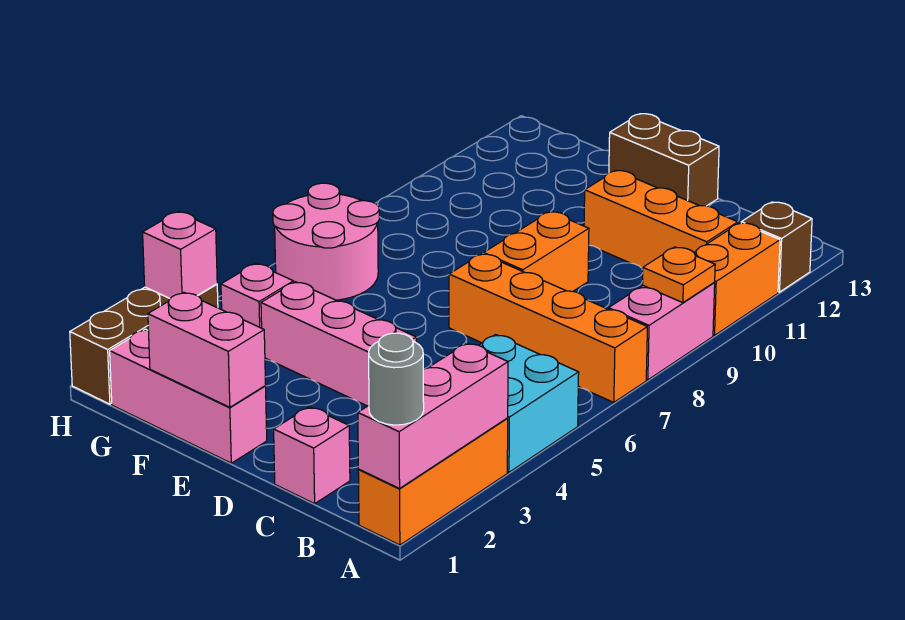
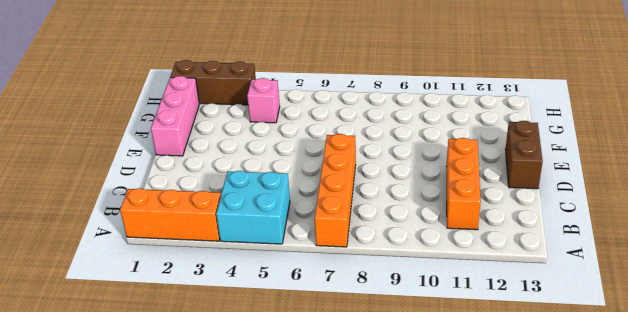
none -> pink brick A8:A9 level 1
none -> orange brick A10:A11 level 1
none -> brown brick A12 level 1

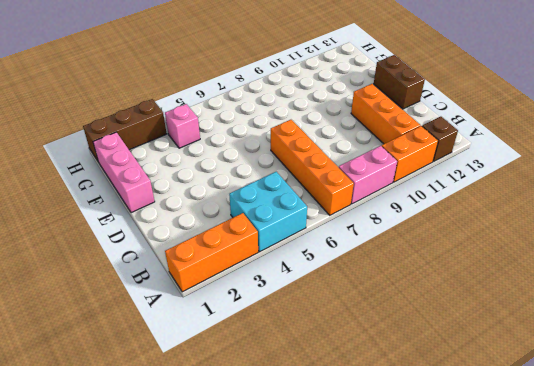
none -> pink brick C1 level 1
none -> pink brick D4:F4 level 1
none -> orange brick D8:D9 level 1

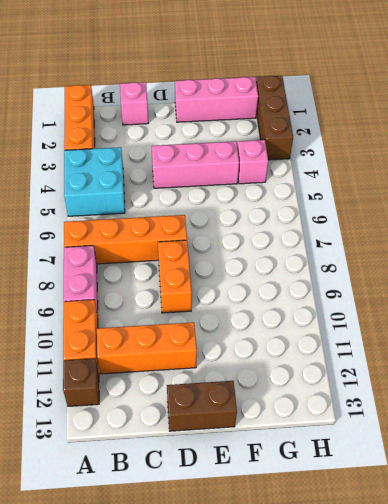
none -> pink round brick G6:H7 level 1
none -> pink brick A1:A3 level 2
none -> orange plate A9 level 2

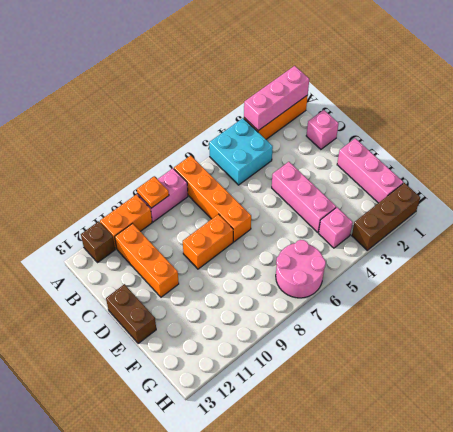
none -> pink brick E1:F1 level 2
none -> pink brick H3 level 2
none -> grey round brick A1 level 3

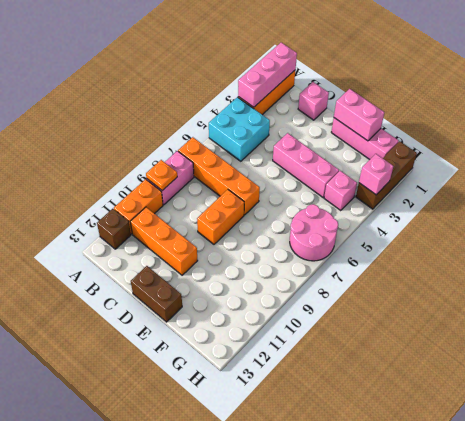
none -> grey round brick A1 level 3

